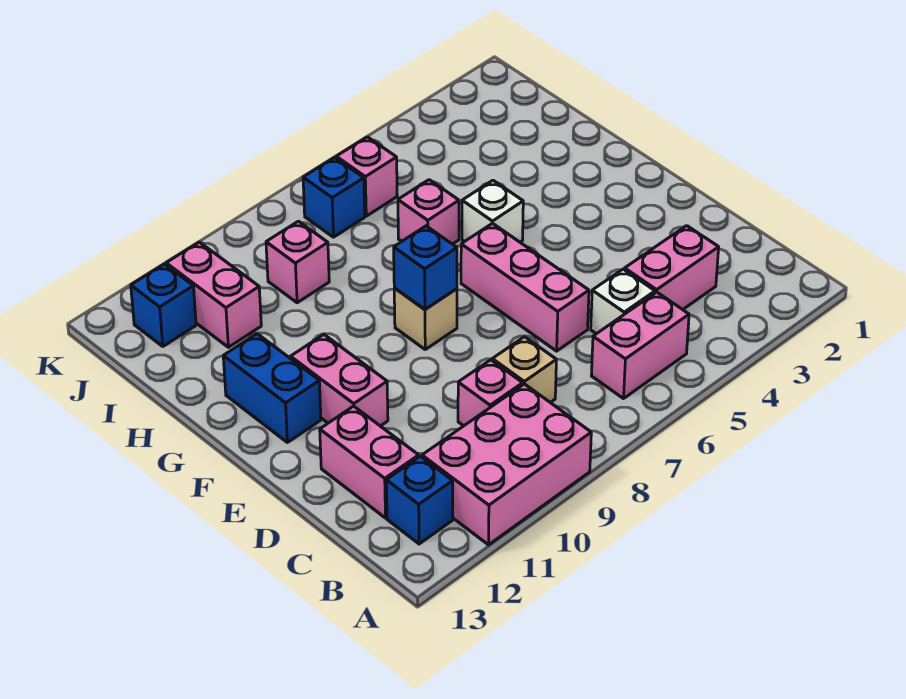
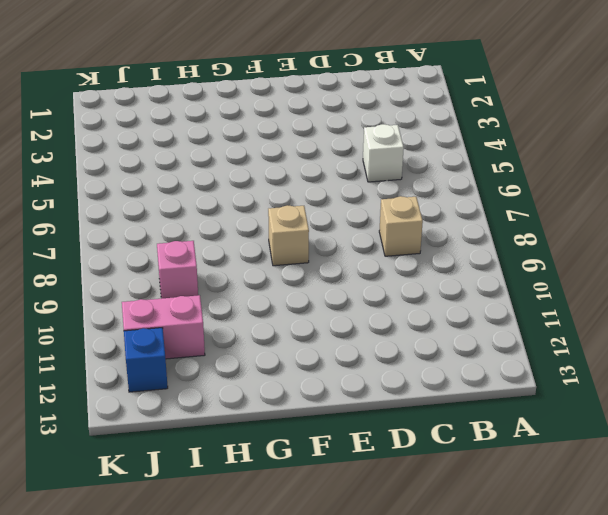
none -> pink brick A9:B11 level 1
none -> pink brick B5:B6 level 1
none -> blue brick B12 level 1

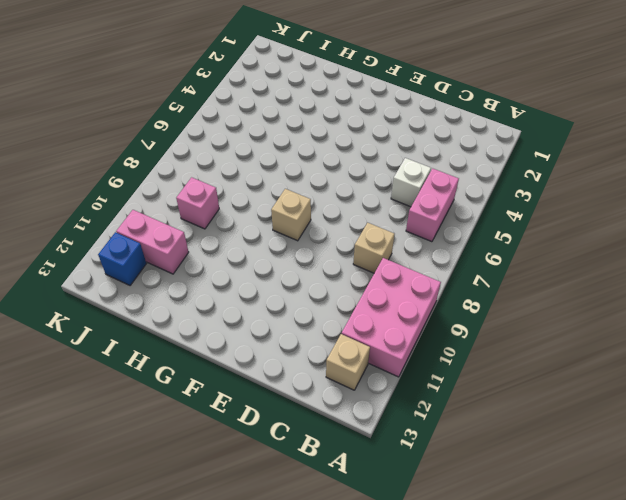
tan brick B12 level 1 -> blue brick B12 level 1
none -> pink brick C3:C4 level 1
none -> pink brick C9 level 1
none -> pink brick C12:D12 level 1

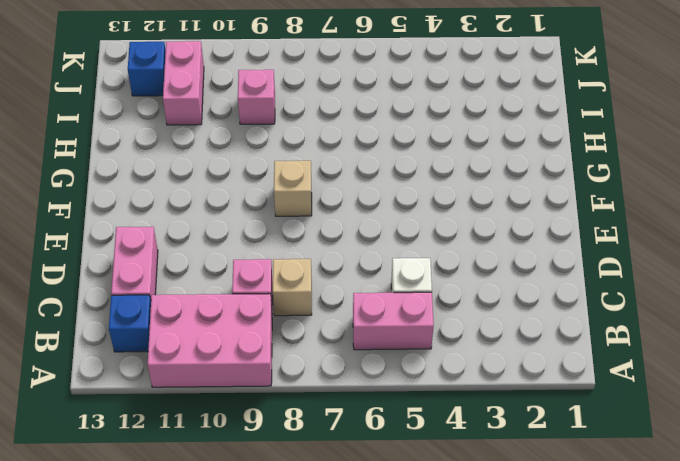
none -> pink brick C3:C4 level 1
none -> pink brick D6:F6 level 1
none -> pink brick E11:F11 level 1

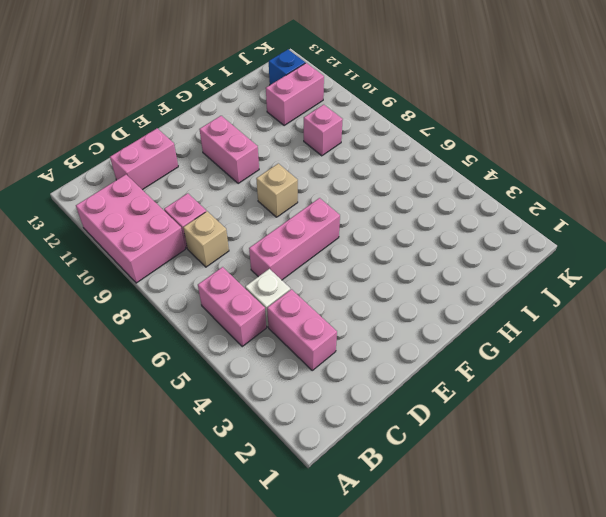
pink brick F10:F11 level 1 -> pink brick E11:F11 level 1
none -> blue brick B12 level 1
none -> blue brick F12:G12 level 1
none -> white brick G5 level 1

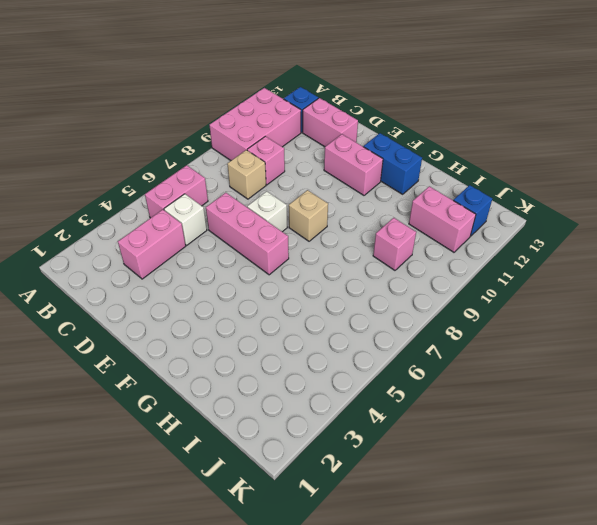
white brick E7 level 1 -> white brick G5 level 1
none -> pink brick H6 level 1
none -> pink brick J6 level 1
none -> blue brick J7 level 1

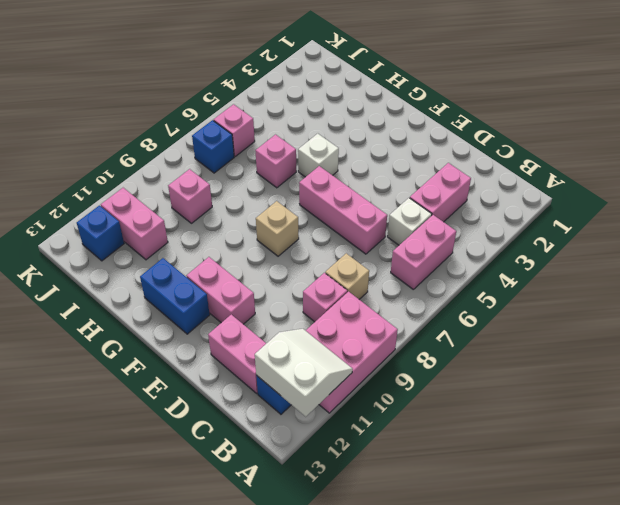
white slope A11:B12 level 2 top 12 -> none
none -> blue brick F8 level 2

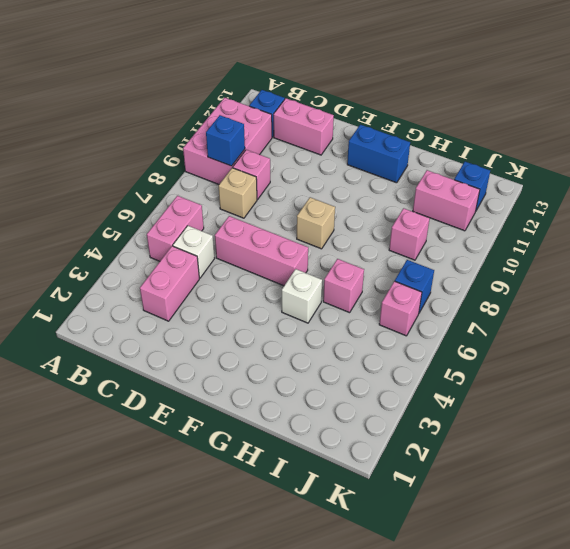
blue brick B9 level 2 -> blue brick F8 level 2
none -> pink brick E11:F11 level 1

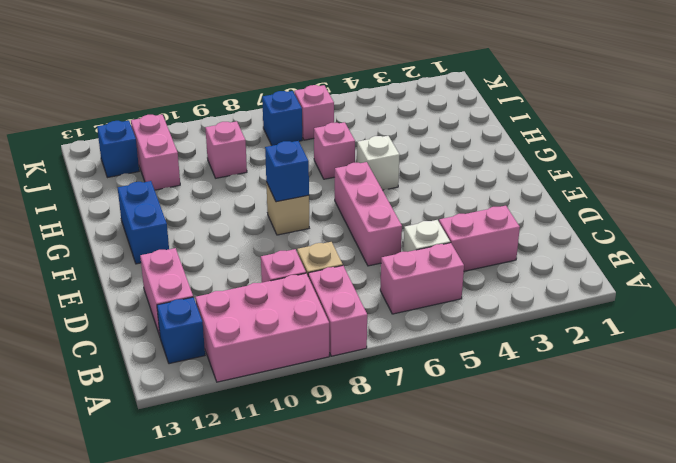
pink brick A8:B8 level 1 -> pink brick E11:F11 level 1

